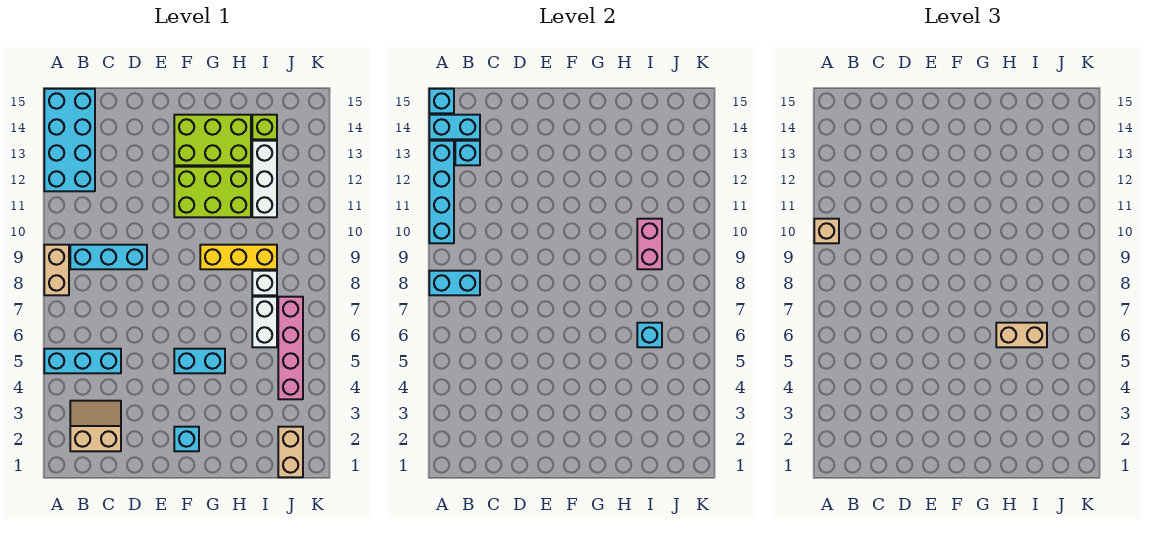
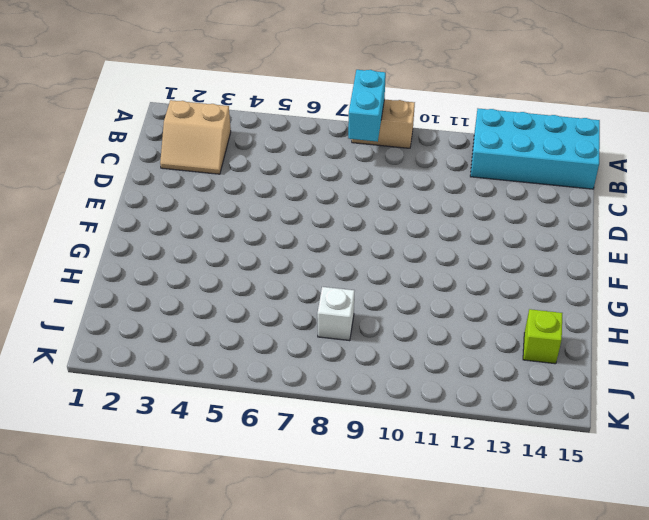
tan slope B2:C3 level 1 top B -> tan slope B2:C3 level 1 top 2
none -> cyan brick A5:C5 level 1
none -> cyan brick B9:D9 level 1
none -> cyan brick F2 level 1

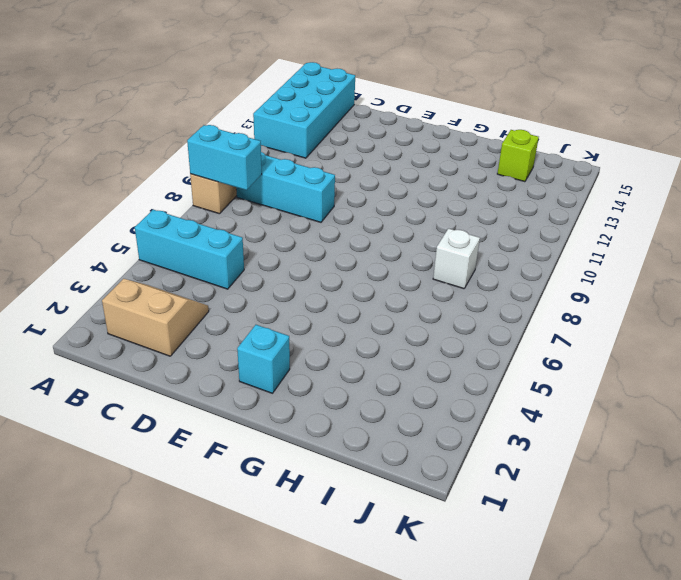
none -> cyan brick F5:G5 level 1
none -> lime brick F11:H12 level 1
none -> lime brick F13:H14 level 1

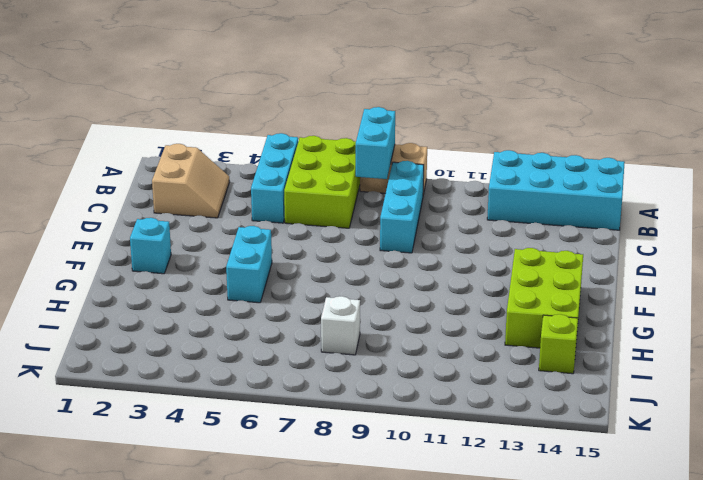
lime brick A6:C7 level 1 -> lime brick F11:H12 level 1
none -> yellow brick G9:I9 level 1
none -> white brick I6:I7 level 1
none -> white brick I11:I13 level 1

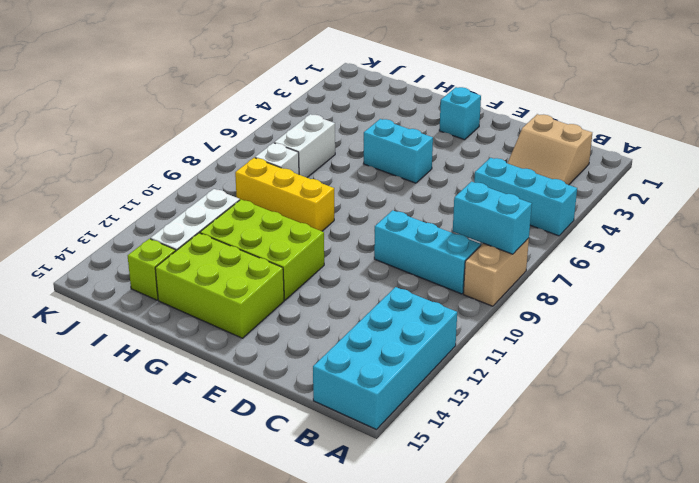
none -> tan brick J1:J2 level 1
none -> pink brick J4:J7 level 1
none -> cyan brick A10:A13 level 2

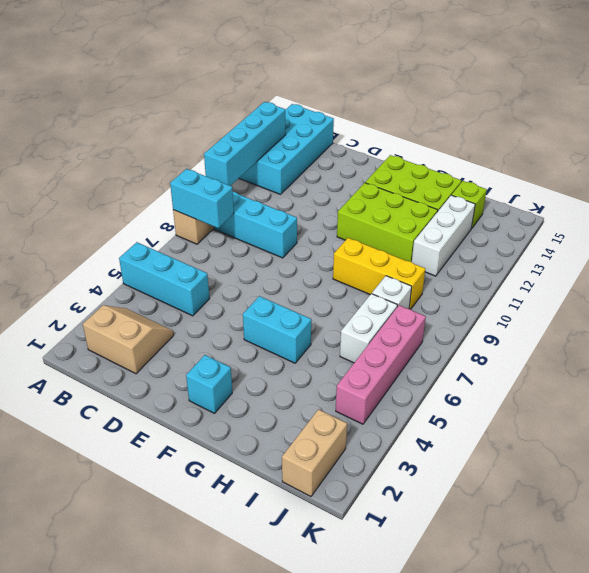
none -> cyan brick A14:B14 level 2
none -> cyan brick A15 level 2
none -> cyan brick B13 level 2

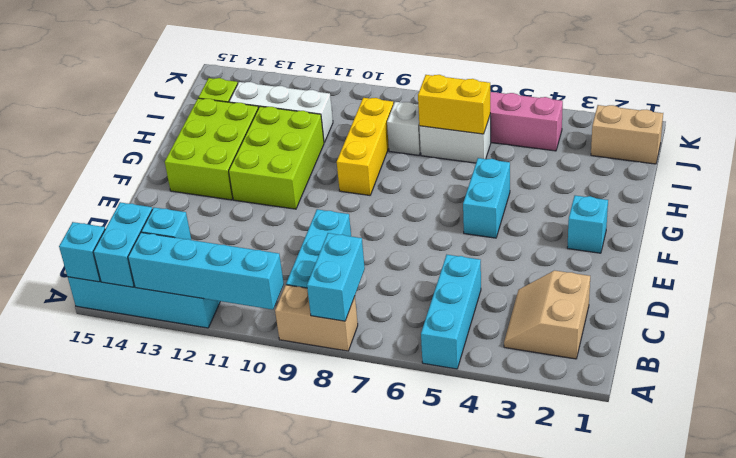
yellow brick I6:I7 level 2 -> cyan brick I6 level 2
none -> pink brick I9:I10 level 2
none -> tan brick A10 level 3
none -> tan brick H6:I6 level 3

